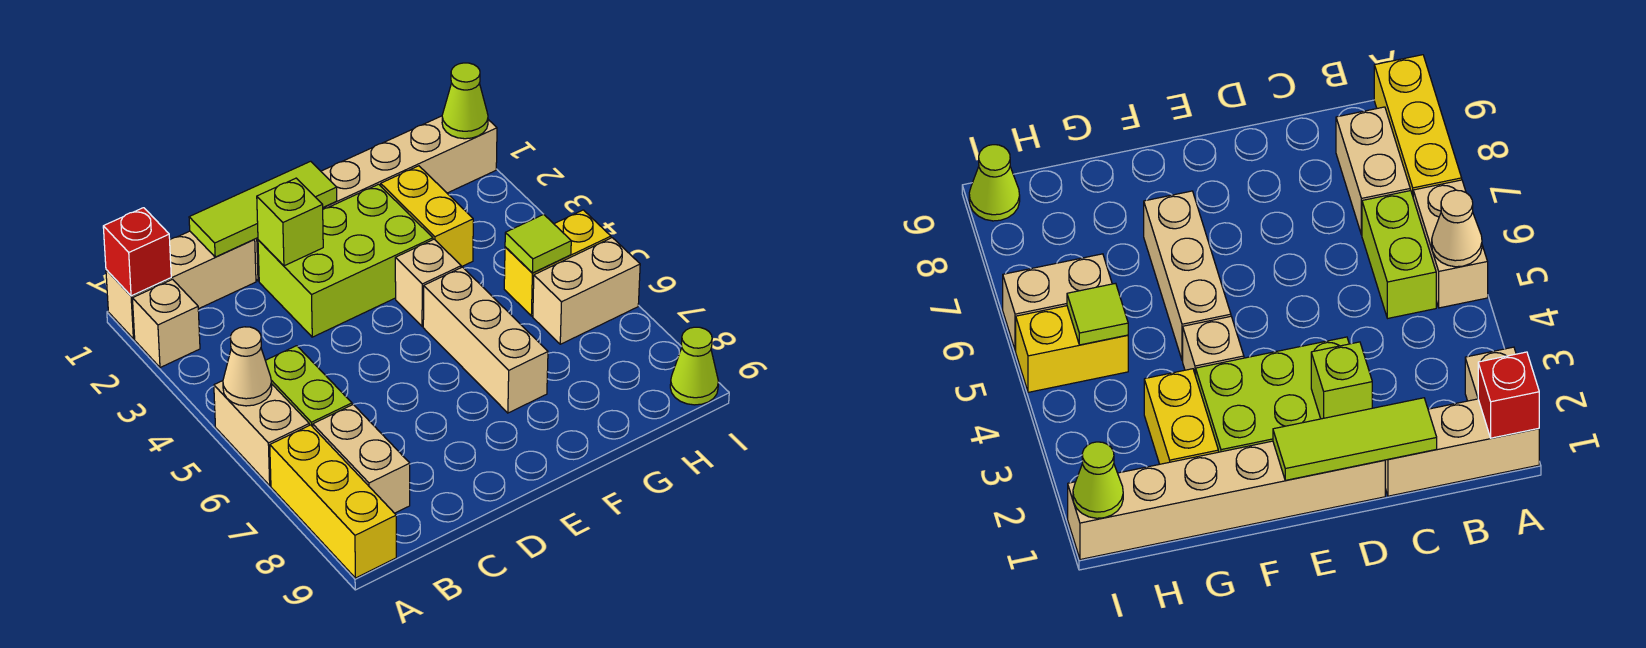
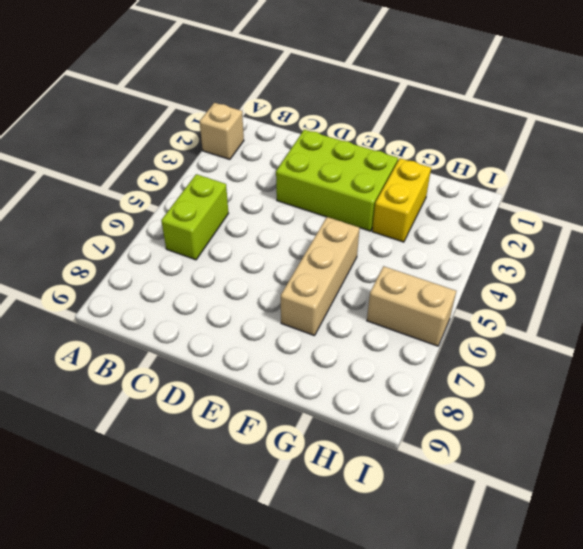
none -> tan brick A1:C1 level 1
none -> tan brick A5:A6 level 1
none -> yellow brick A7:A9 level 1

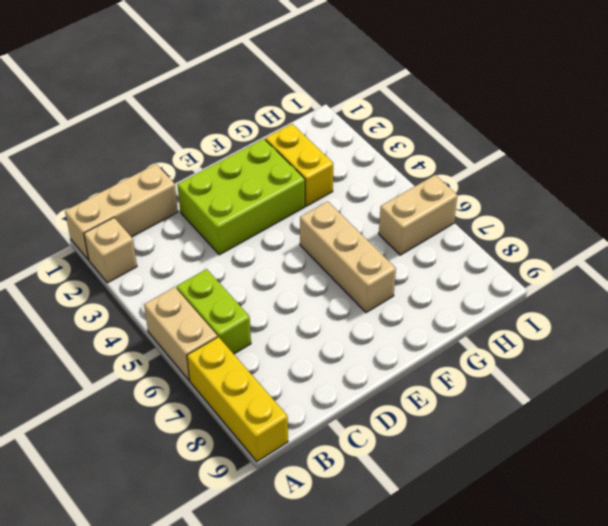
none -> tan brick B7:B8 level 1
none -> tan brick D1:I1 level 1
none -> tan brick F4 level 1

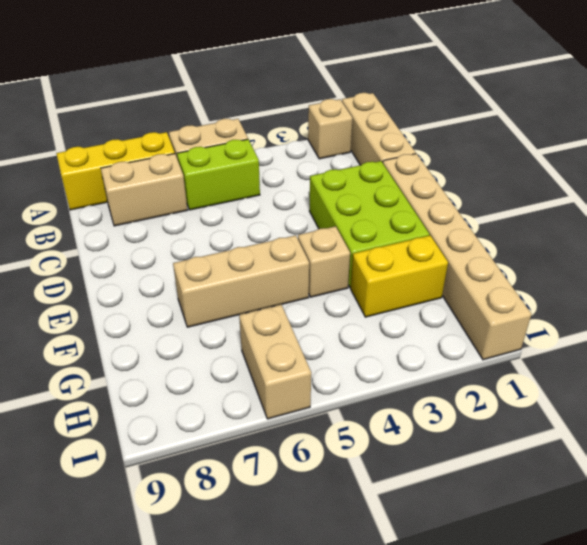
none -> yellow brick H5:I5 level 1
none -> lime cone I9 level 1
none -> red brick A1 level 2

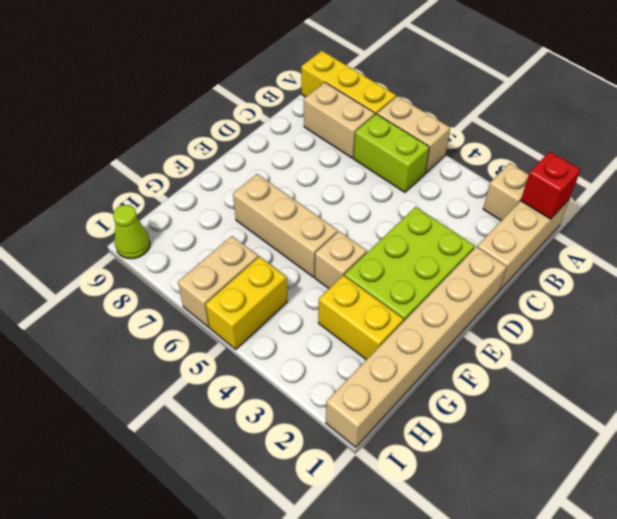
none -> tan cone A5 level 2
none -> lime tile C1:E1 level 2
none -> lime brick D2 level 2

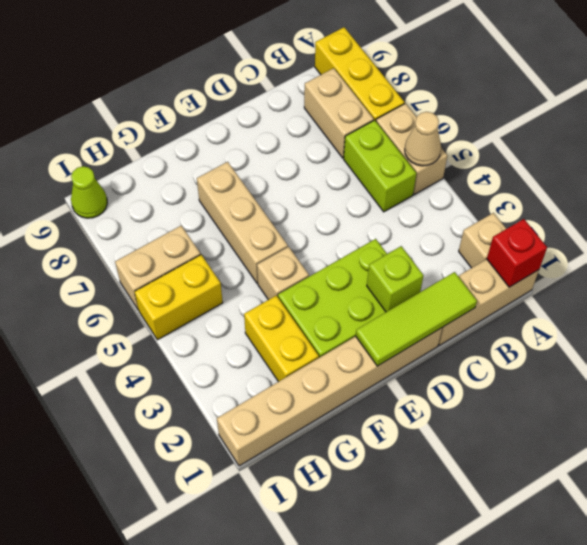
none -> lime tile H5 level 2
none -> lime cone I1 level 2

